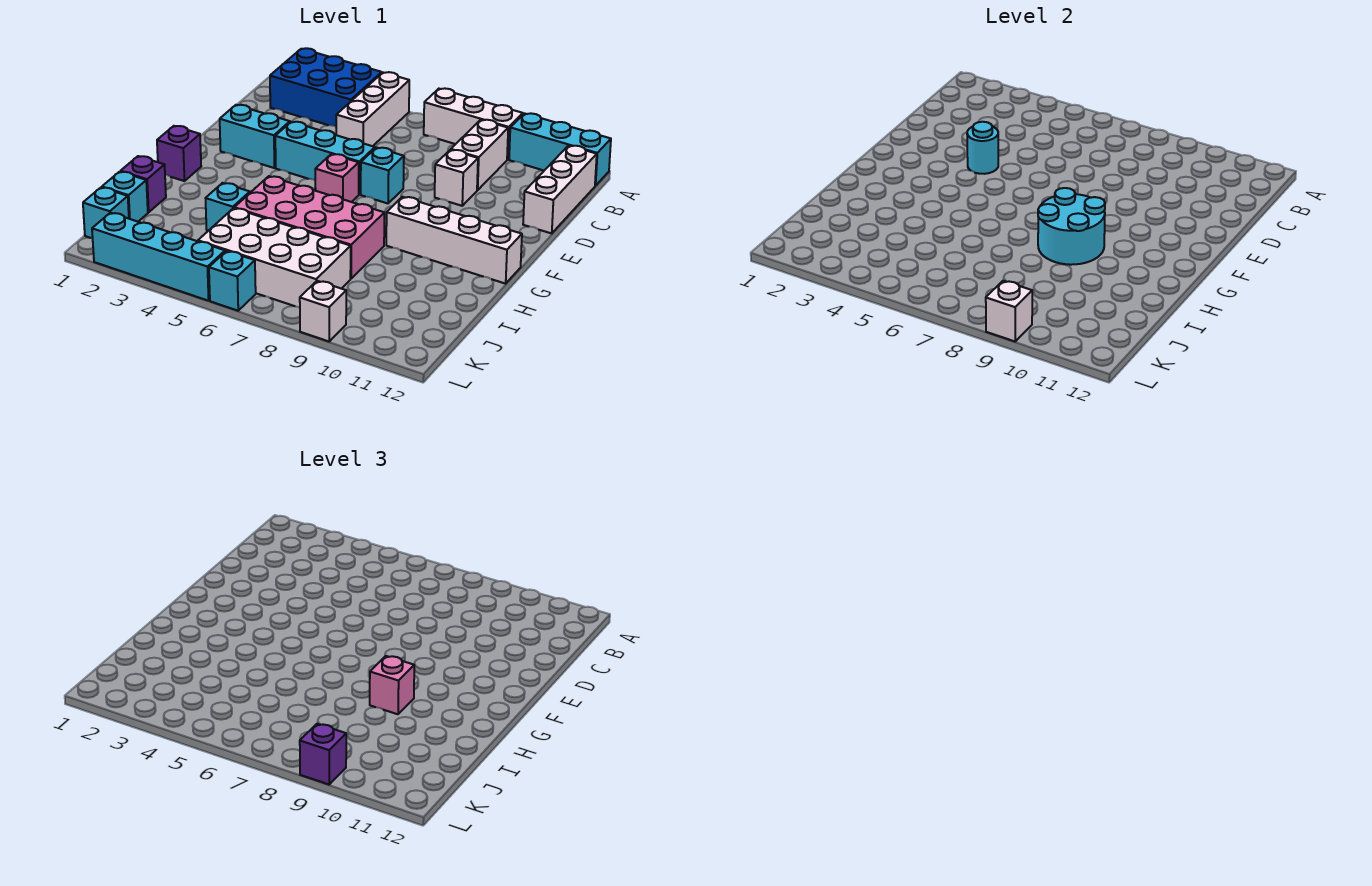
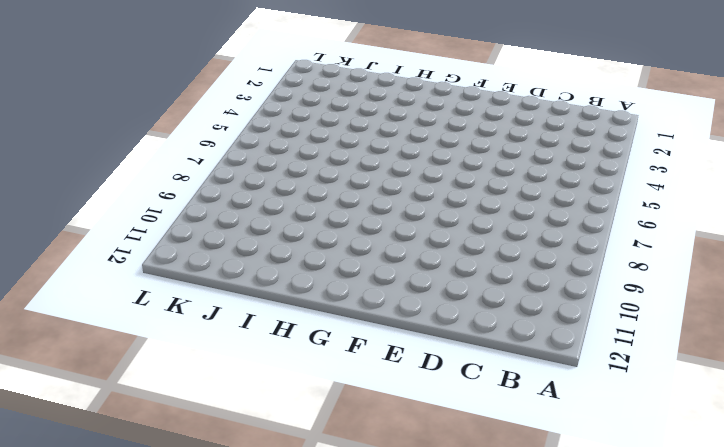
none -> blue brick A2:B4 level 1
none -> white brick A5:C5 level 1
none -> white brick A7:A9 level 1

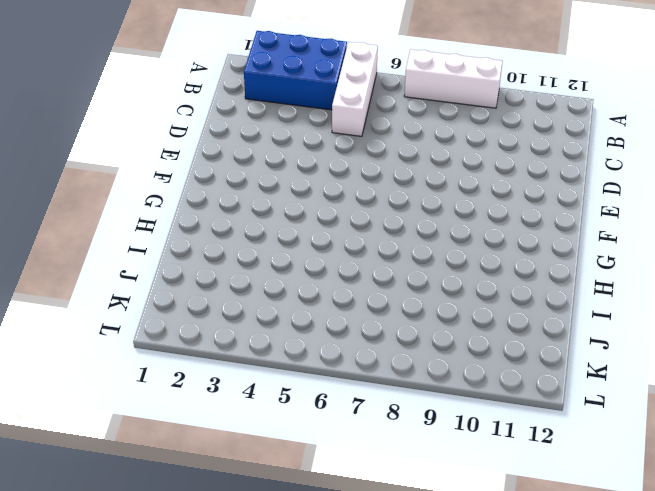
none -> cyan brick A10:A12 level 1
none -> white brick B9:C9 level 1
none -> white brick B12:D12 level 1

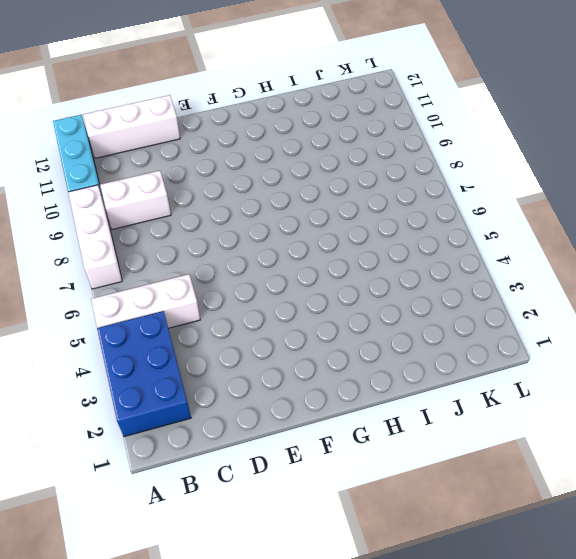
none -> white brick D9 level 1
none -> cyan brick E2:E3 level 1
none -> cyan brick E4:E6 level 1

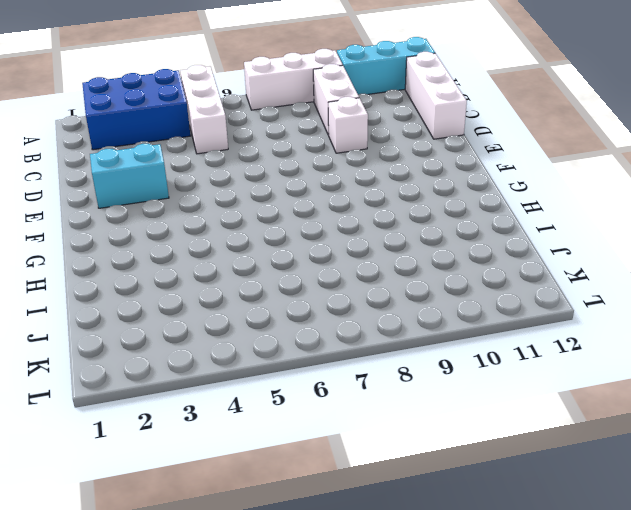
none -> cyan brick E4:E6 level 1
none -> cyan brick E7 level 1
none -> pink brick F6 level 1

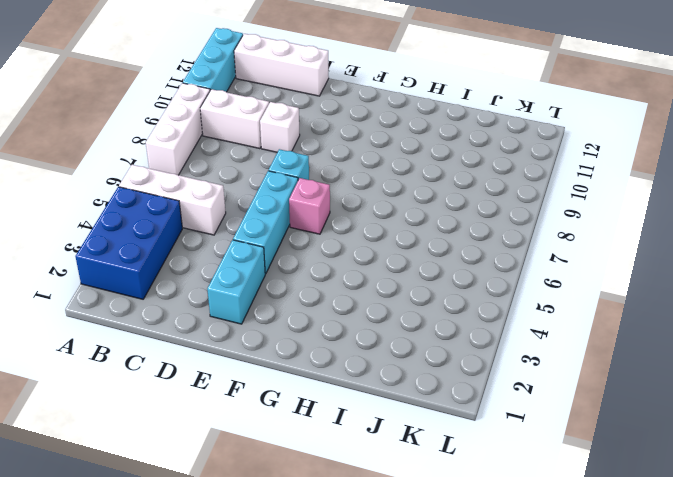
none -> purple brick G1 level 1
none -> white brick G9:G12 level 1
none -> pink brick H5:I8 level 1

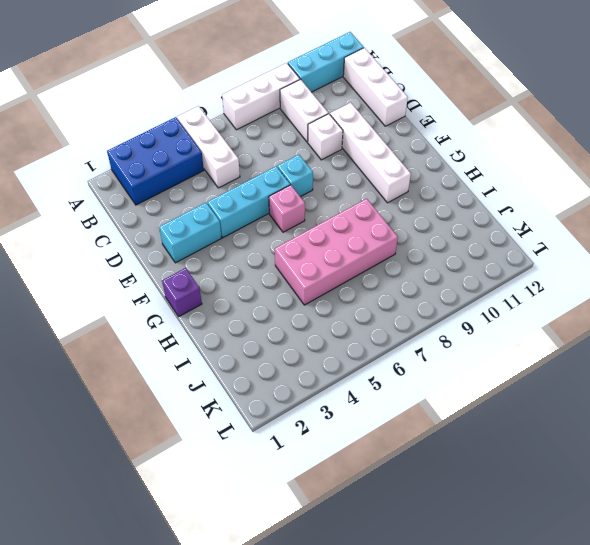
white brick D10:G10 level 1 -> white brick G9:G12 level 1
none -> purple brick I1 level 1
none -> cyan brick I4 level 1
none -> cyan brick J1 level 1

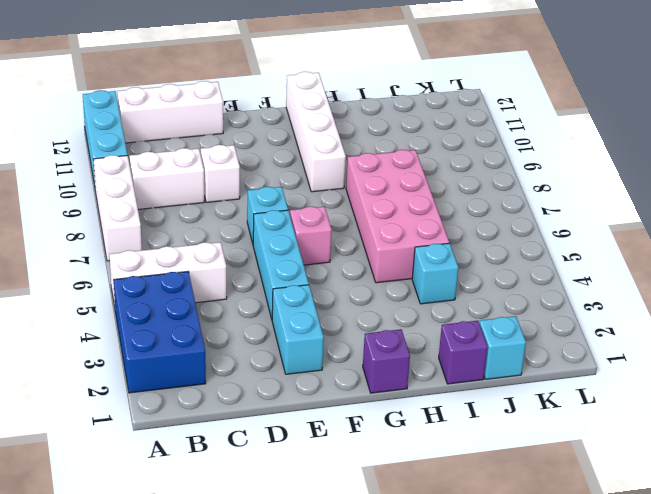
none -> white brick J5:K8 level 1
none -> cyan brick K1 level 1
none -> cyan brick L2:L5 level 1

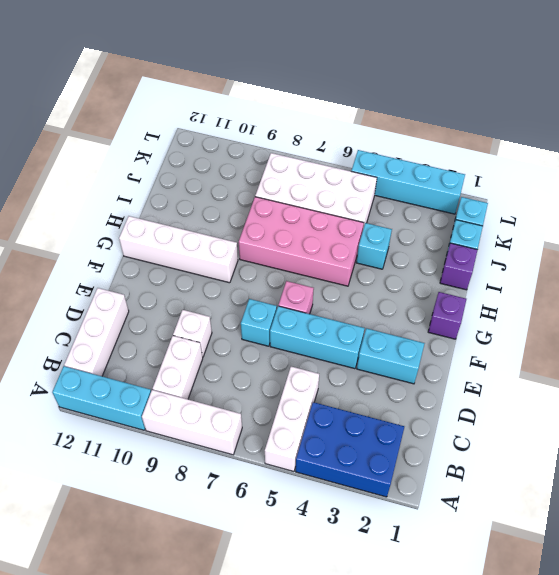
none -> cyan brick L6 level 1
none -> white brick L9 level 1
none -> cyan round brick E4 level 2

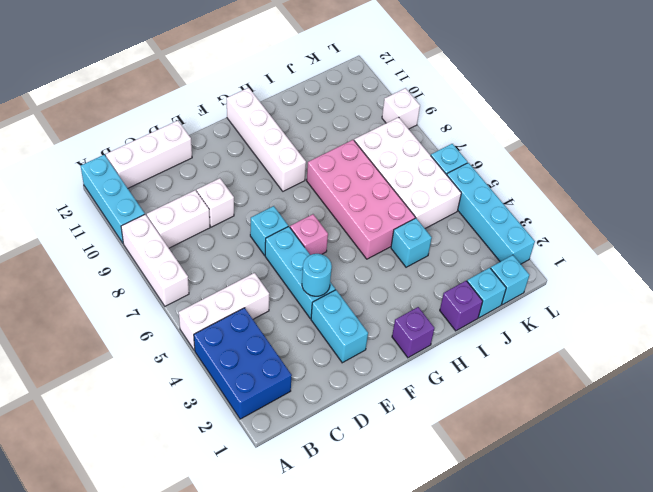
none -> cyan round brick G8:H9 level 2
none -> white brick L9 level 2
none -> pink brick H9 level 3

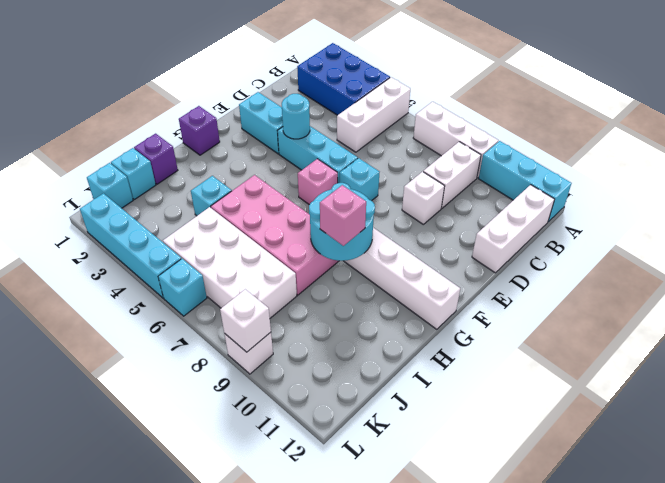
none -> purple brick L9 level 3

